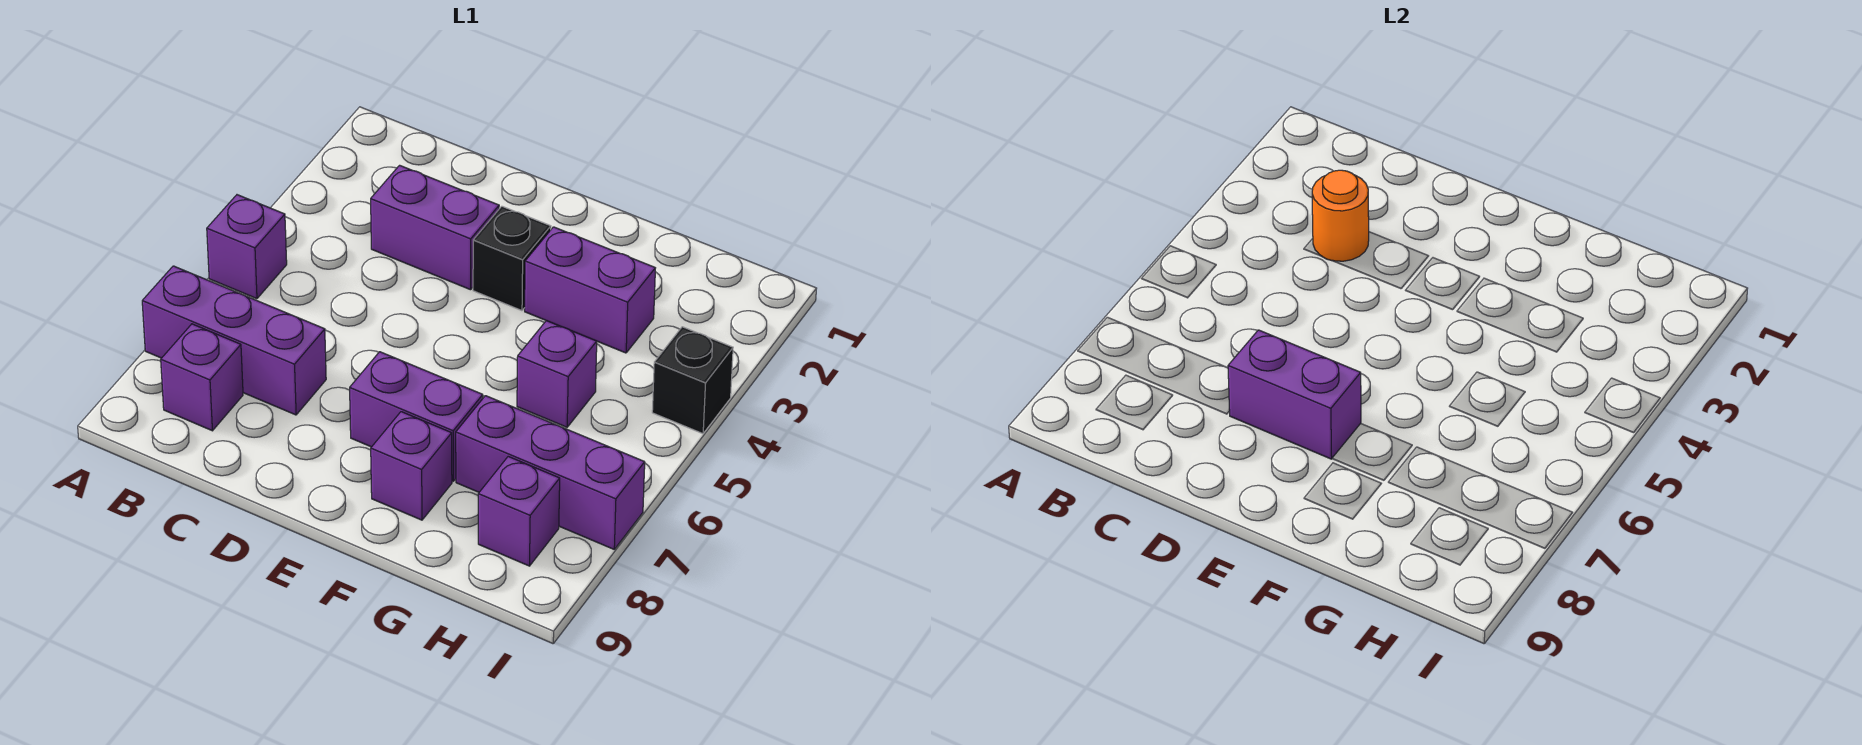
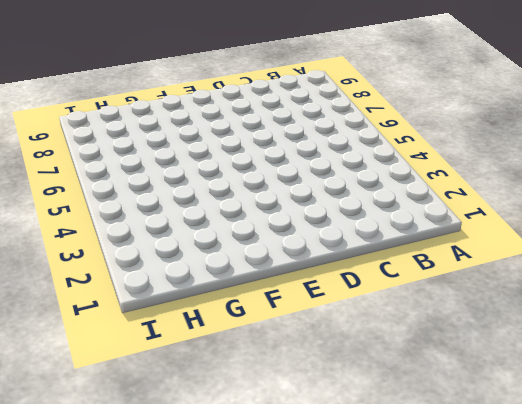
none -> purple brick A5 level 1
none -> purple brick A7:C7 level 1
none -> purple brick B8 level 1

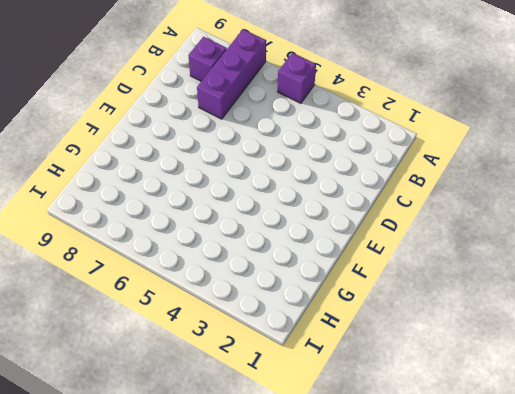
none -> purple brick C3:D3 level 1
none -> black brick E3 level 1
none -> purple brick E7:F7 level 1

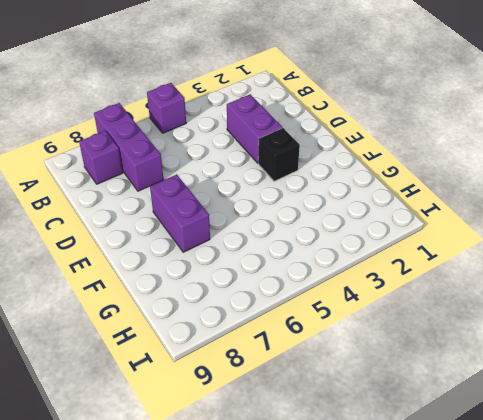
none -> purple brick F3:G3 level 1
none -> purple brick F8 level 1
none -> purple brick G5 level 1

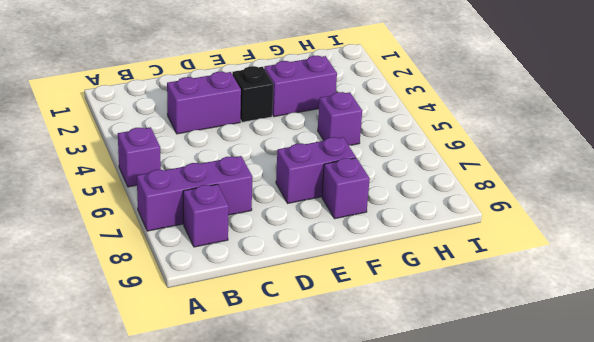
none -> purple brick G7:I7 level 1
none -> purple brick H8 level 1
none -> black brick I4 level 1

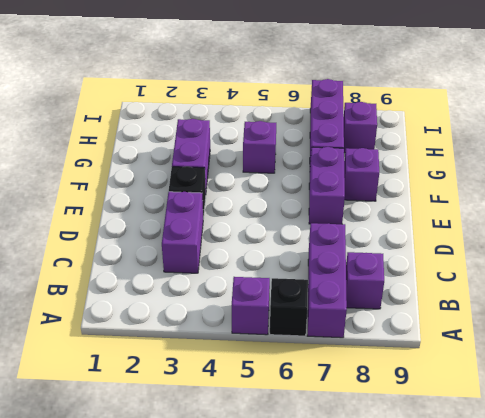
black brick A6 level 1 -> black brick I4 level 1
none -> orange round brick C3 level 2
none -> purple brick D7:E7 level 2

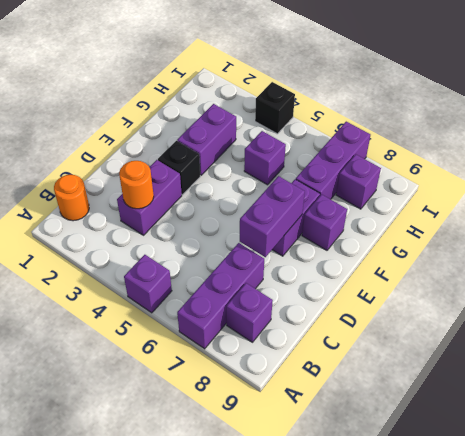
orange round brick B1 level 1 -> none

